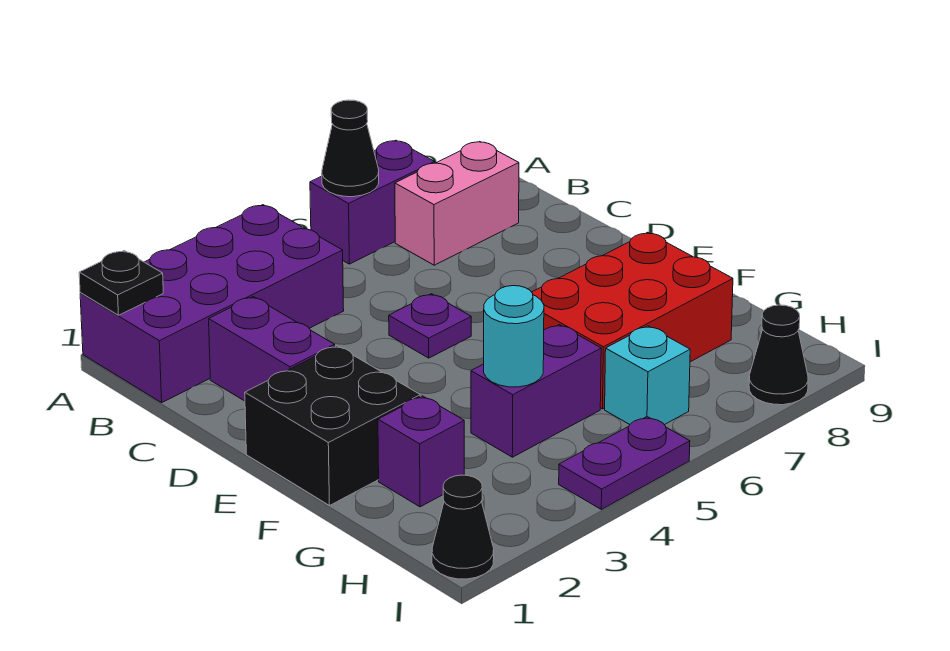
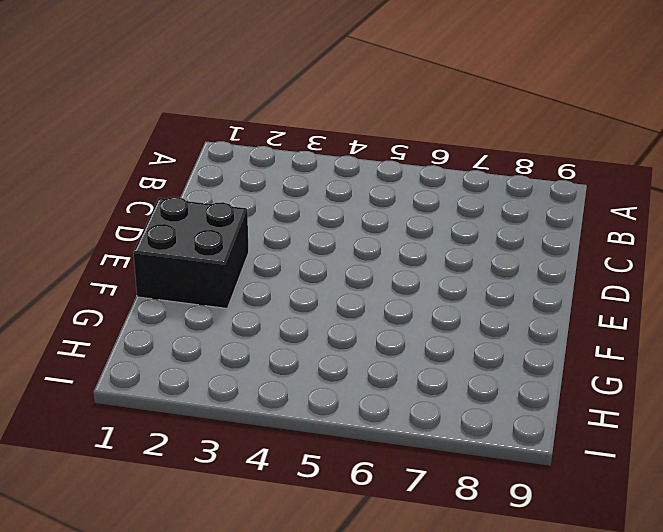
none -> purple brick A1:B4 level 1
none -> purple brick A6:A7 level 1
none -> pink brick B7:B8 level 1

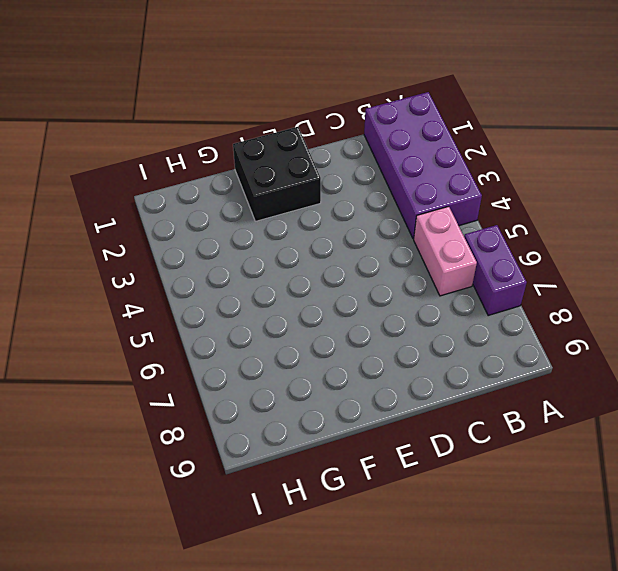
pink brick B5:B6 level 1 -> pink brick B7:B8 level 1
none -> purple brick C2:D2 level 1
none -> purple plate D5 level 1
none -> red brick F6:G8 level 1

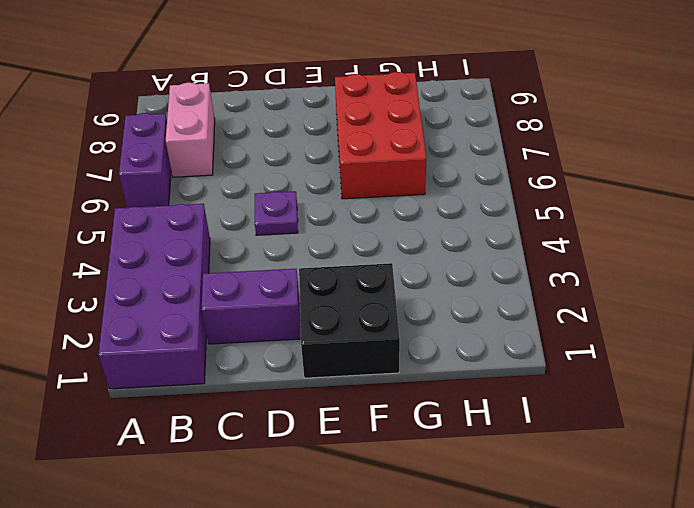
none -> purple brick G2 level 1
none -> purple brick G4:G5 level 1
none -> cyan brick H6 level 1

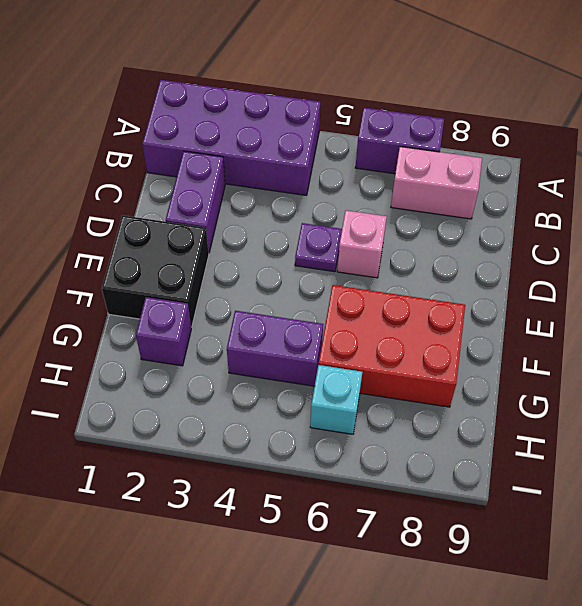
pink brick D6 level 1 -> none
none -> black cone I1 level 1
none -> purple plate I4:I5 level 1
none -> black cone I8 level 1

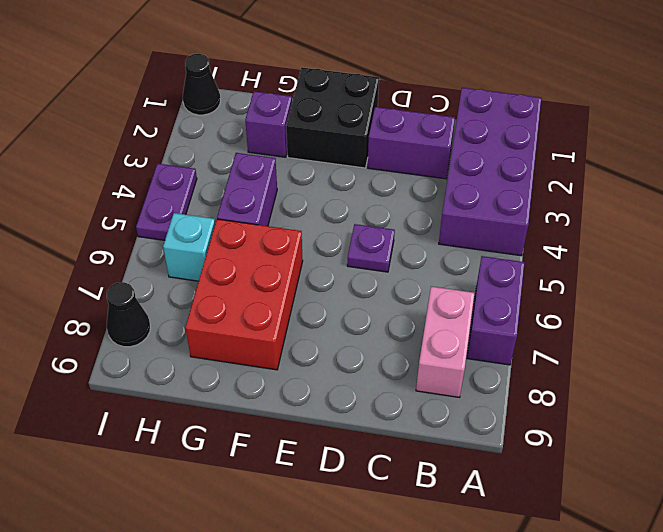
none -> black plate A1 level 2
none -> black cone A6 level 2
none -> cyan round brick G4 level 2

